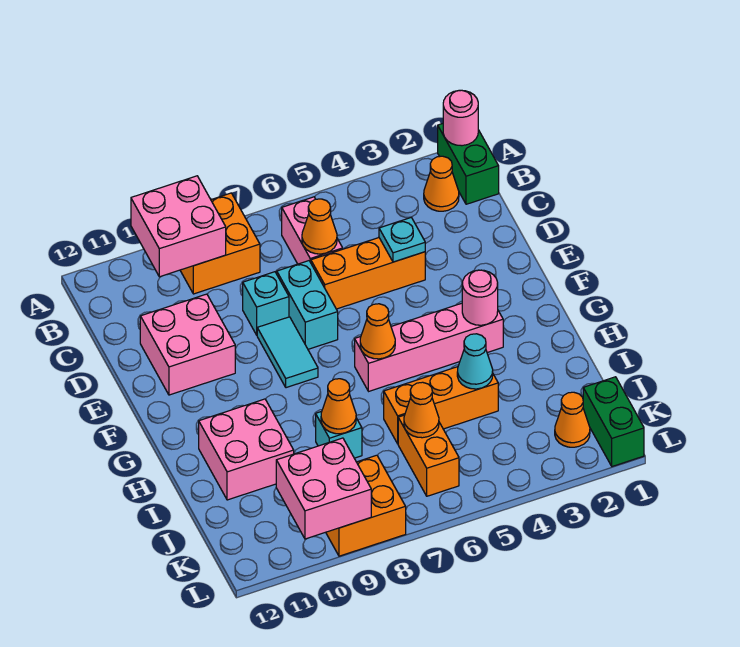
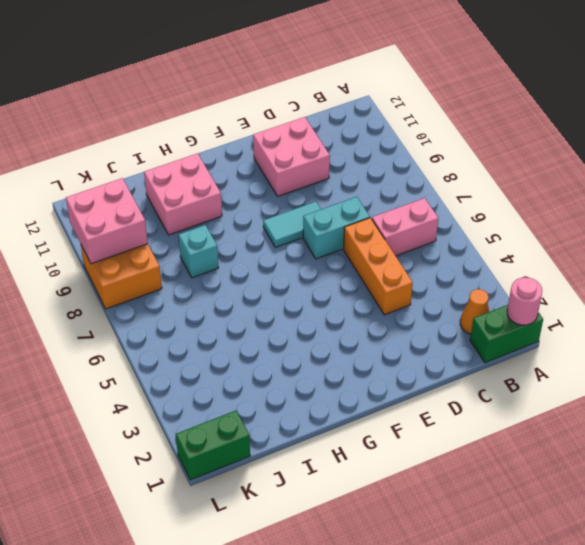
none -> orange brick A8:B9 level 1
none -> cyan brick D8 level 1
none -> pink brick G3:G6 level 1

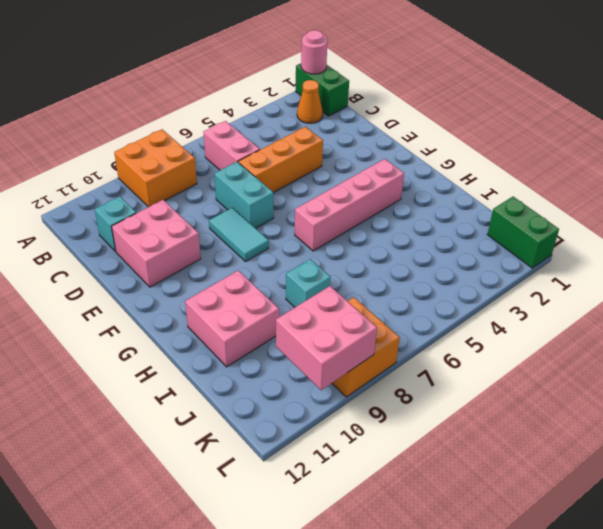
cyan brick C11 level 1 -> cyan brick D8 level 1
none -> orange brick I4:I6 level 1
none -> orange brick J6:K6 level 1
none -> orange cone K2 level 1

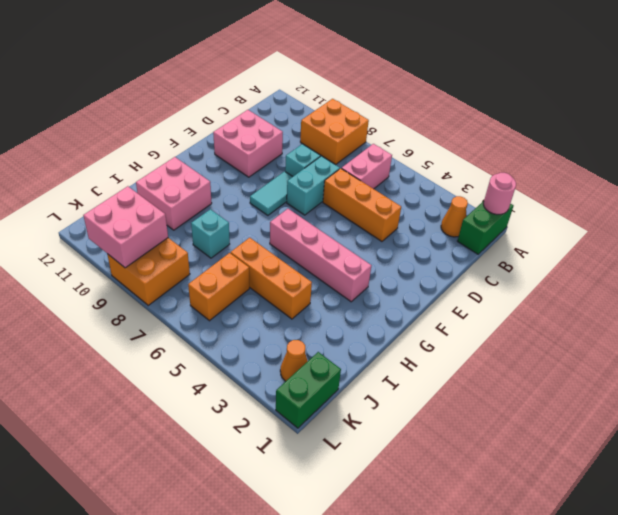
none -> pink brick A9:B10 level 2
none -> orange cone C6 level 2
none -> cyan plate D4 level 2

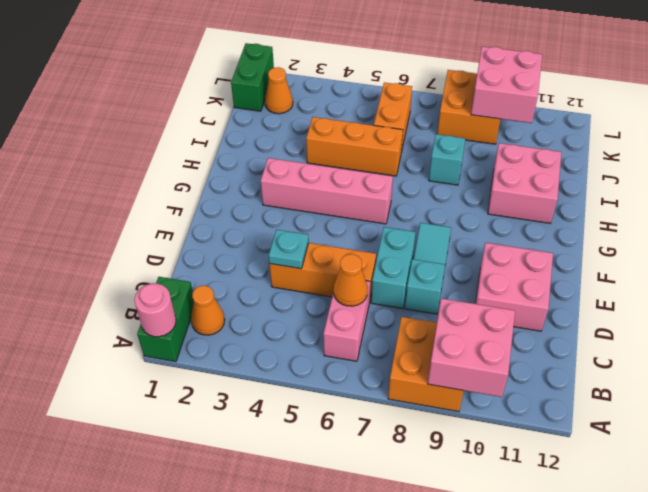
none -> pink round brick G3 level 2
none -> orange cone G6 level 2
none -> cyan cone I4 level 2

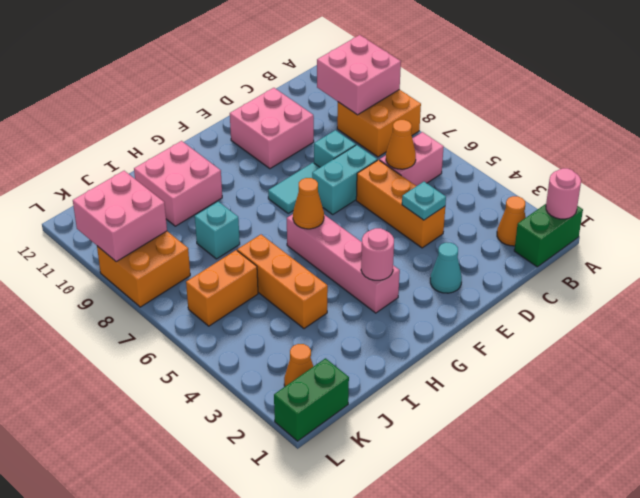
cyan cone E2 level 1 -> cyan cone I4 level 2
none -> orange cone I8 level 2
none -> orange cone J6 level 2

